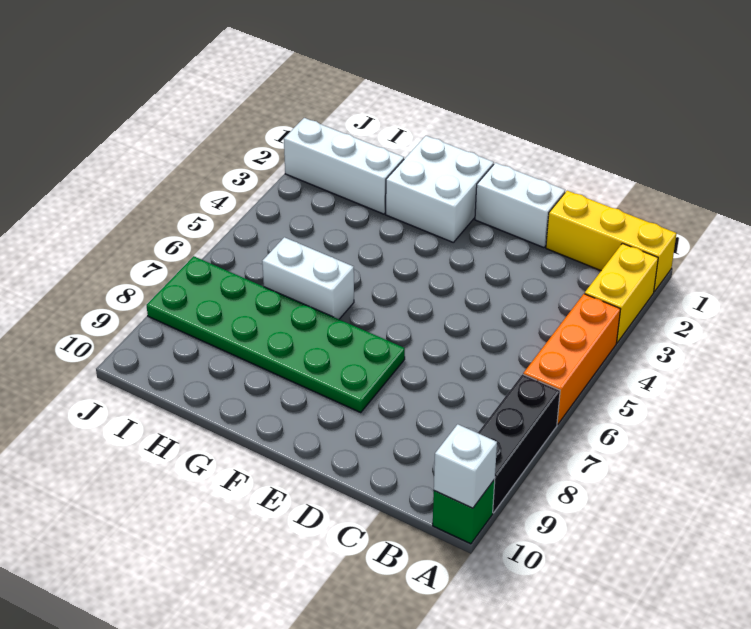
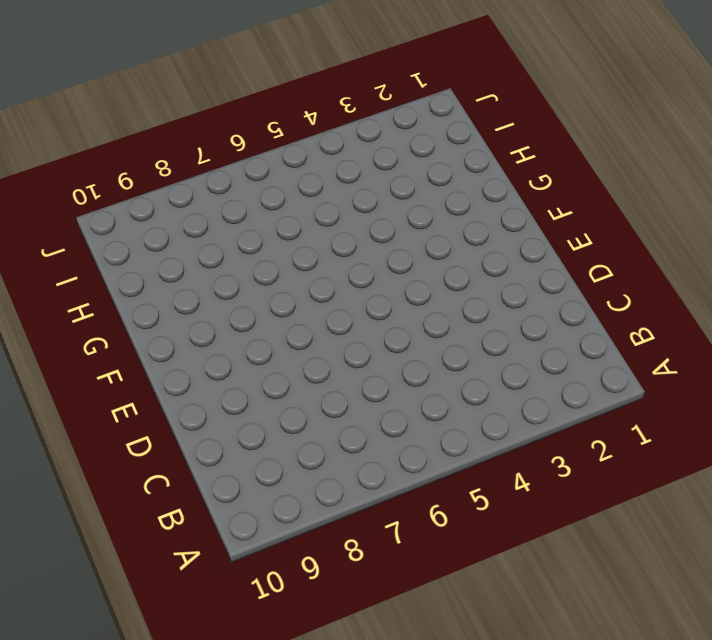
none -> yellow brick A1:C1 level 1
none -> yellow brick A2:A3 level 1

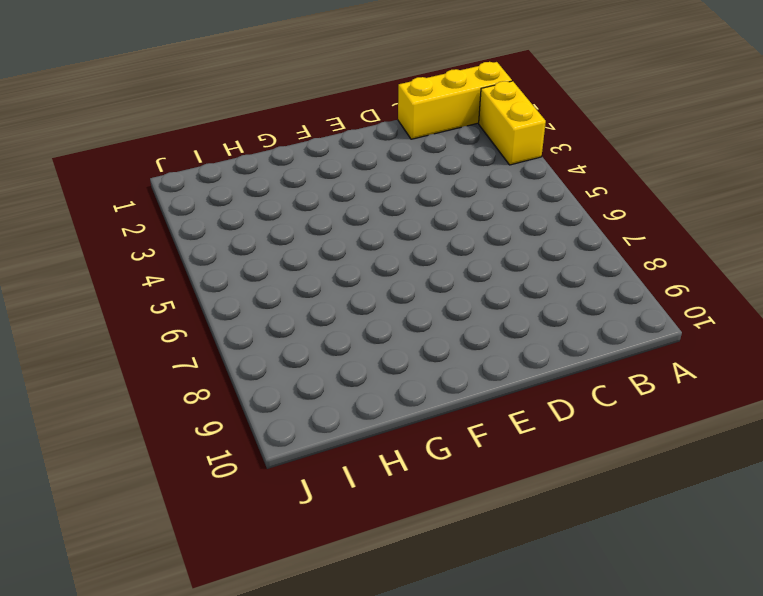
none -> orange brick A4:A6 level 1
none -> black brick A7:A9 level 1

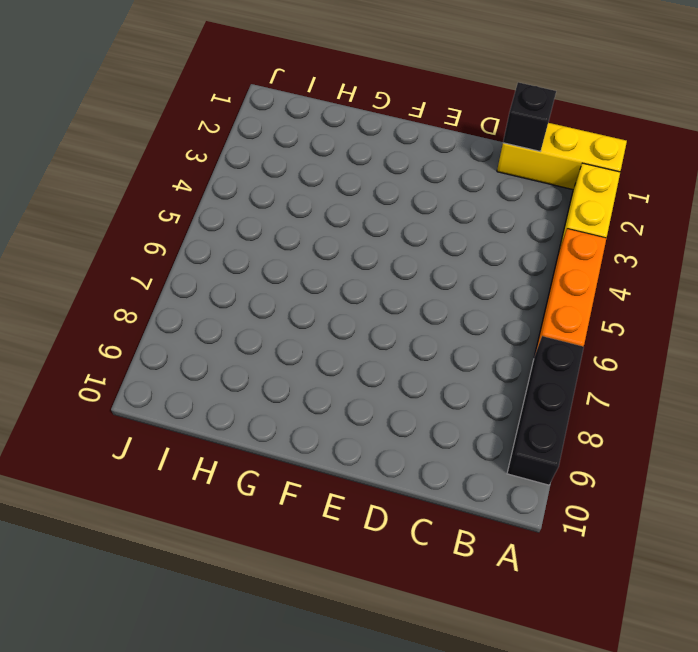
black brick C1 level 2 -> none
none -> green brick A10 level 1
none -> white brick D1:E1 level 1

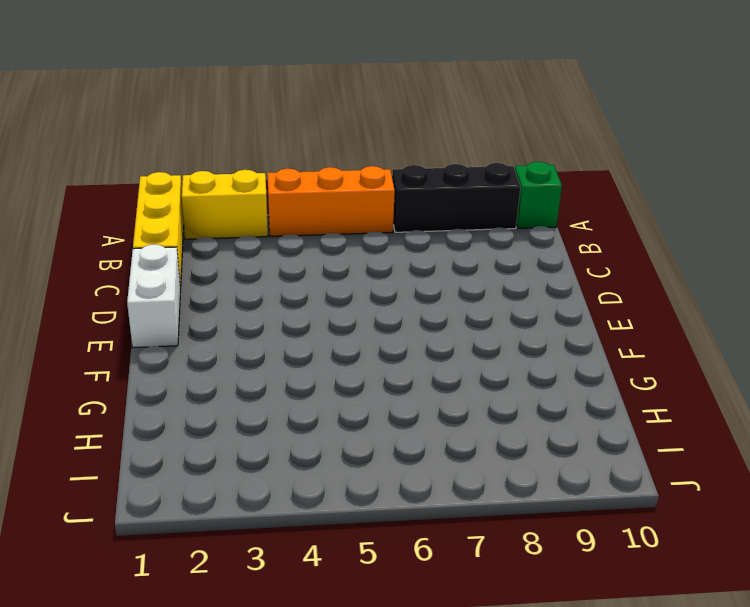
none -> green plate E7:J8 level 1
none -> white brick F1:G2 level 1

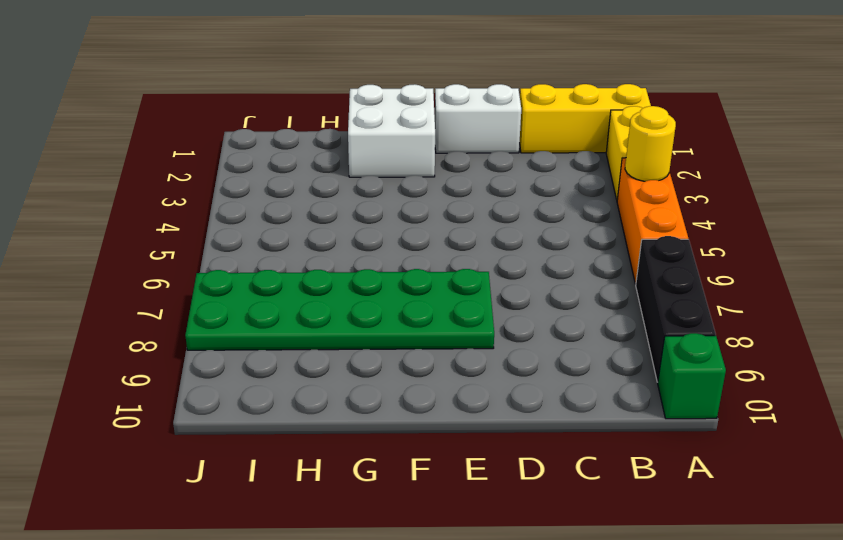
yellow round brick A4 level 2 -> none
none -> white brick G6:H6 level 1
none -> white brick H2:J2 level 1

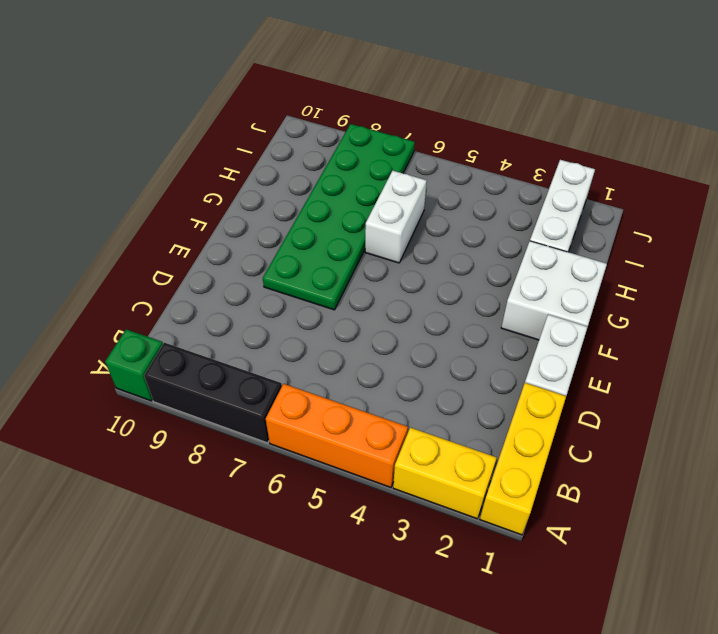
none -> white brick A10 level 2

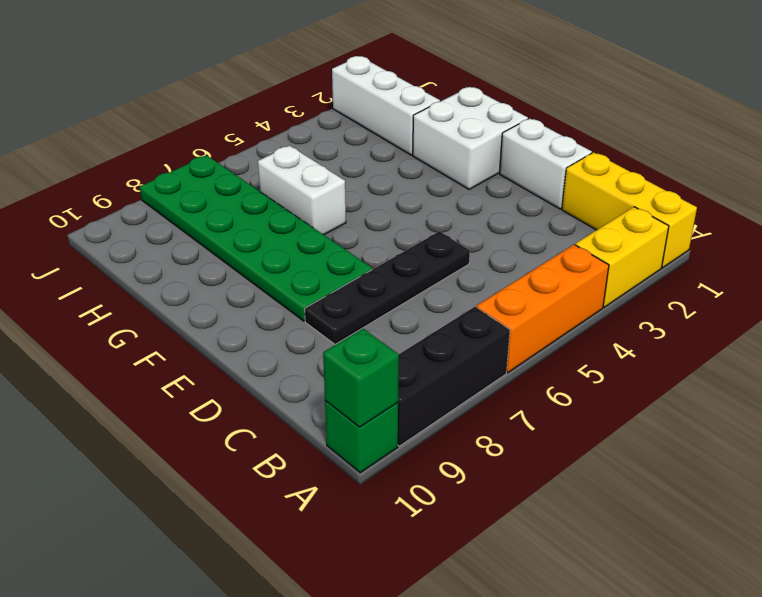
green brick A10 level 2 -> white brick A10 level 2
black plate D5:D8 level 1 -> none

